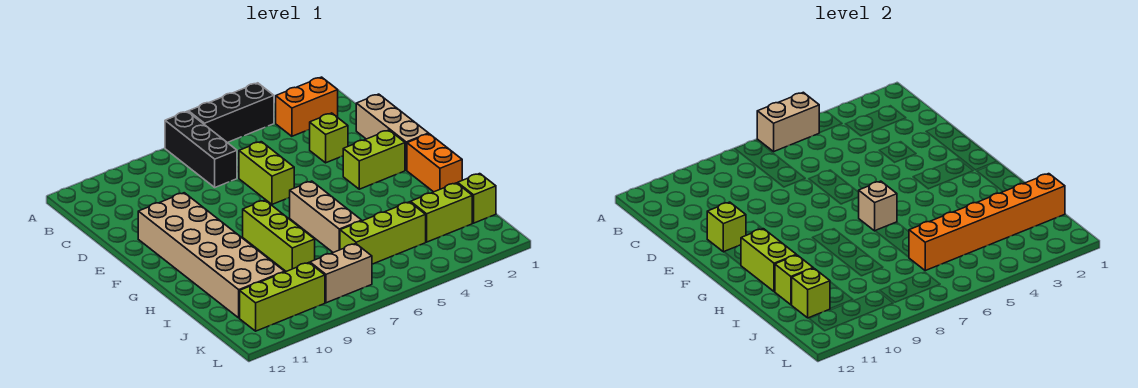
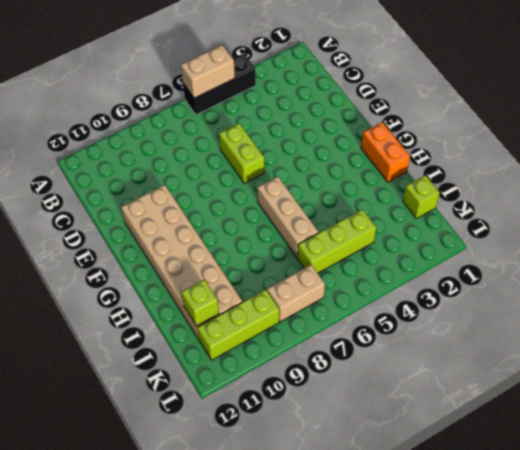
none -> black brick A7:C7 level 1
none -> orange brick B2:B3 level 1
none -> tan brick D1:F1 level 1

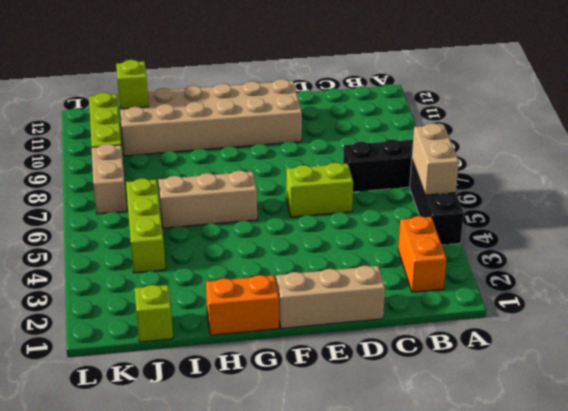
none -> lime brick D3 level 1
none -> lime brick F2:F3 level 1
none -> lime brick G8:I8 level 1

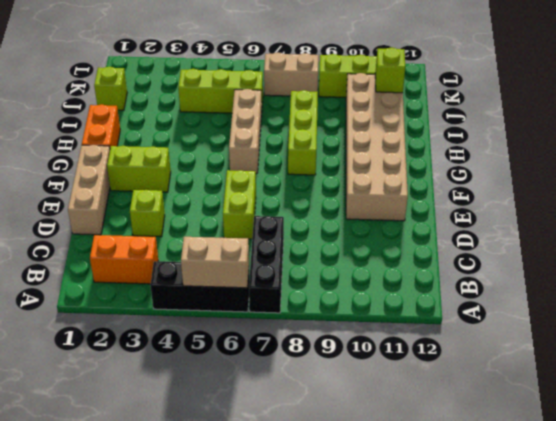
none -> lime brick J2:J3 level 1
none -> lime brick E11 level 2
none -> tan brick G6 level 2

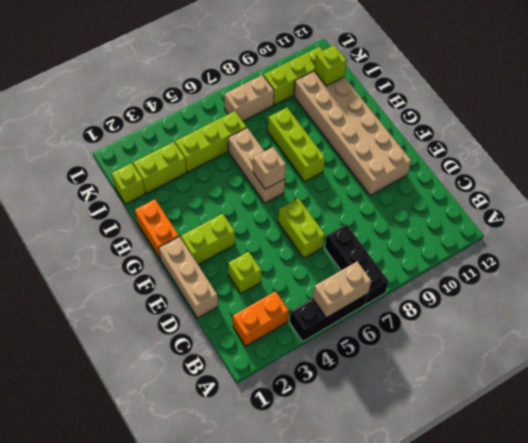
none -> lime brick E11 level 2
none -> lime brick G11:H11 level 2
none -> lime brick I11 level 2

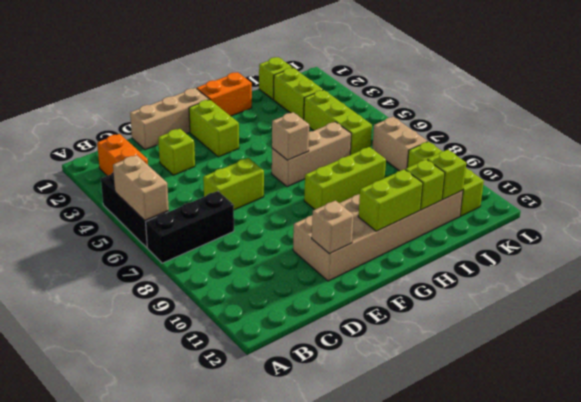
tan brick E11 level 2 -> lime brick E11 level 2
none -> orange brick J1:J6 level 2

